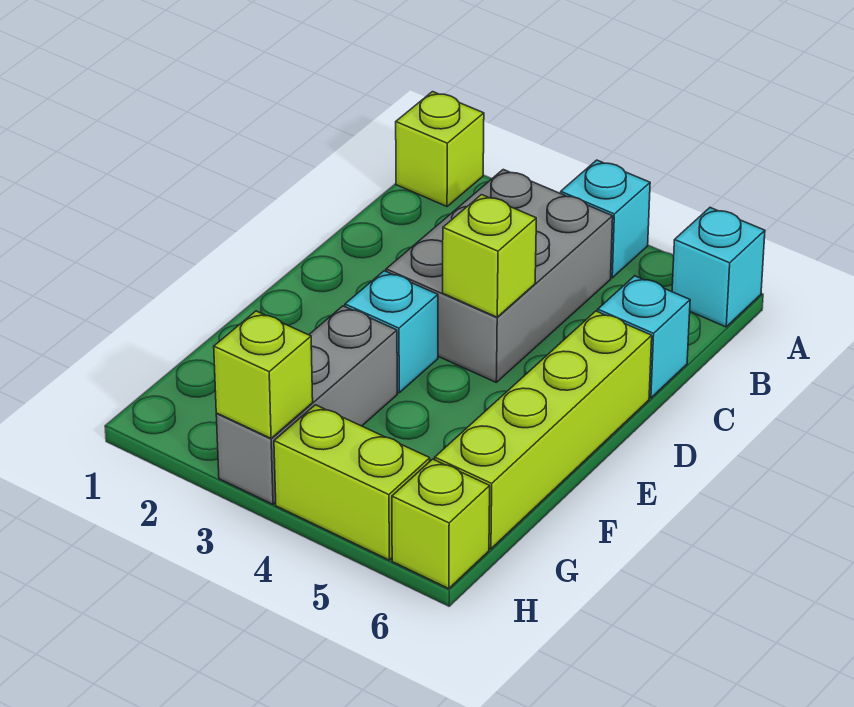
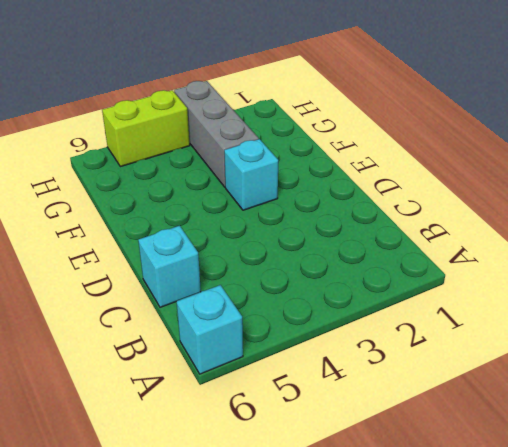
none -> lime brick A1 level 1
none -> cyan brick A4 level 1
none -> grey brick B3:D4 level 1

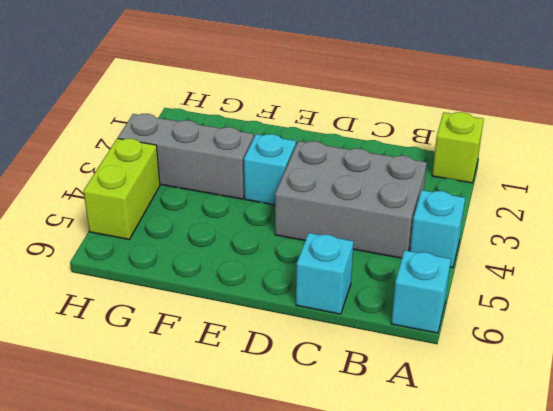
none -> lime brick D6:G6 level 1
none -> lime brick H6 level 1
none -> lime brick D4 level 2

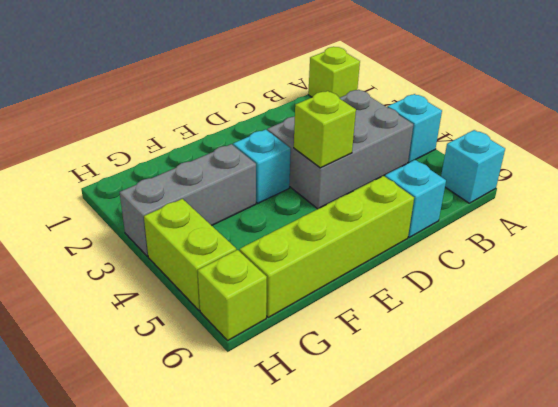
none -> lime brick H3 level 2

